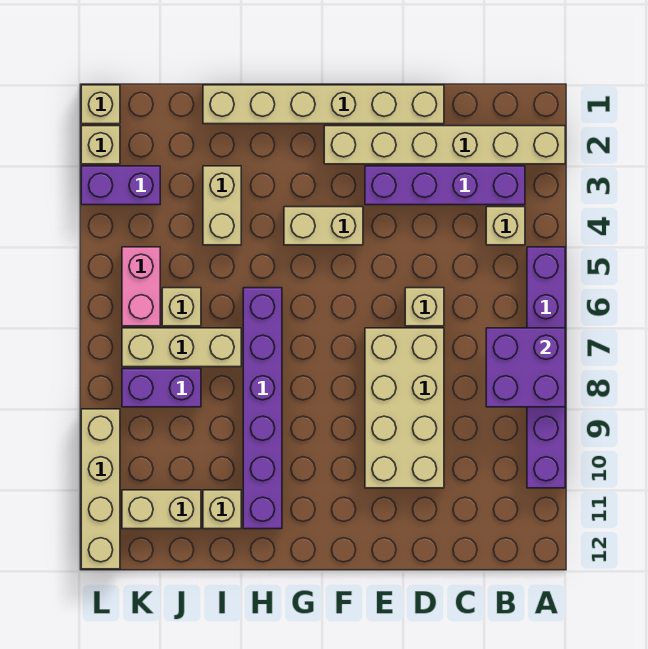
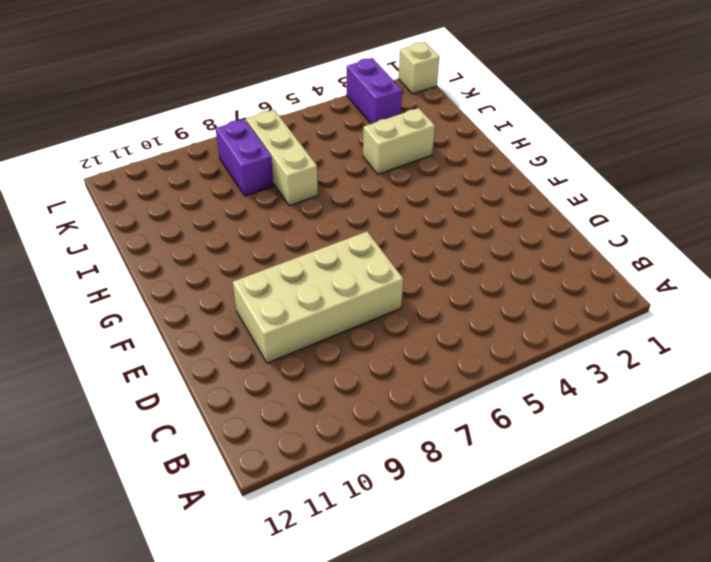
none -> tan brick A2:F2 level 1
none -> purple brick A5:A10 level 1
none -> purple brick B3:E3 level 1

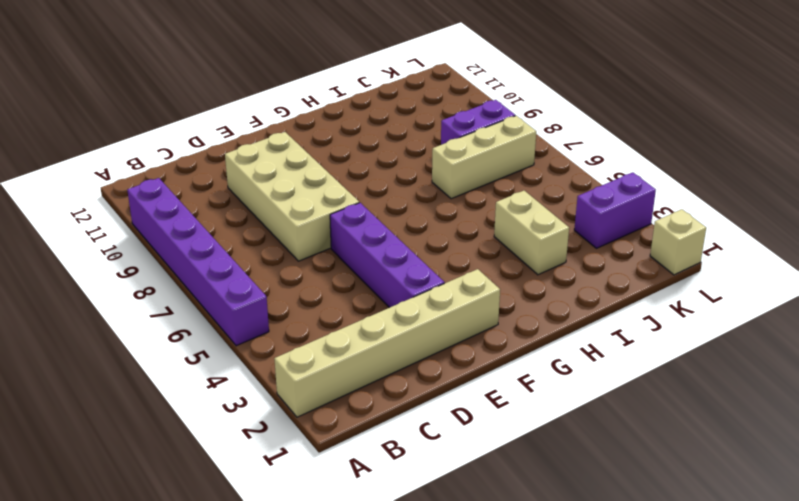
purple brick E3:E6 level 1 -> purple brick B3:E3 level 1
none -> tan brick B4 level 1
none -> tan brick D1:I1 level 1
none -> tan brick D6 level 1

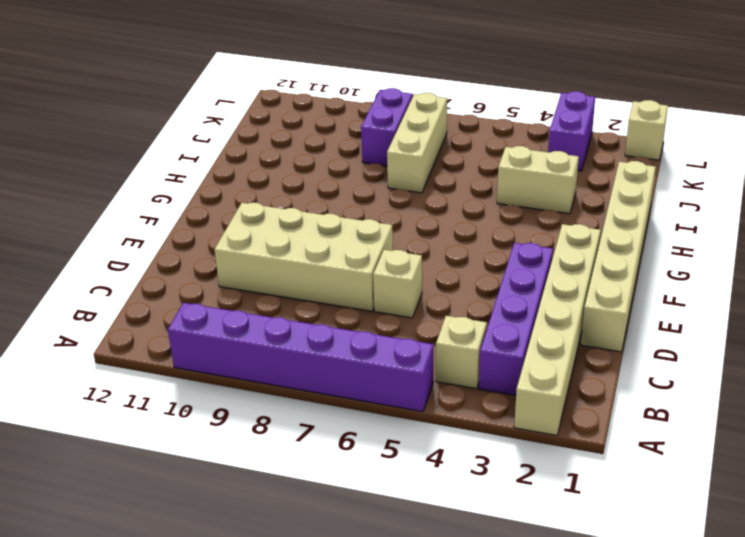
none -> tan brick F4:G4 level 1
none -> purple brick H6:H11 level 1
none -> tan brick I11 level 1

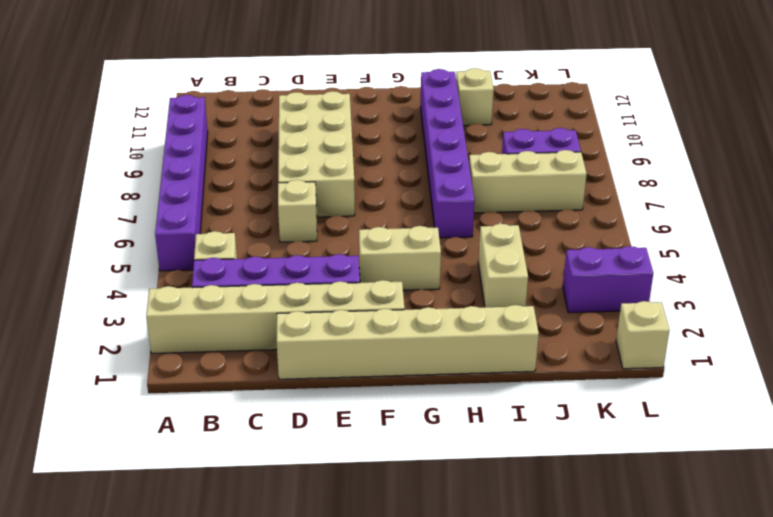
none -> tan brick J6 level 1
none -> tan brick J11:K11 level 1
none -> pink brick K5:K6 level 1

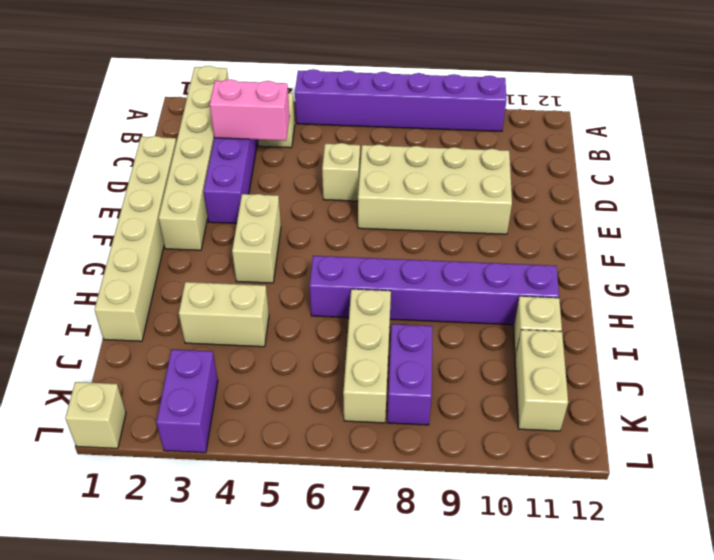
pink brick C3:C4 level 2 -> pink brick K5:K6 level 1
none -> tan brick J6 level 1
none -> tan brick L2 level 1
none -> tan brick L9:L12 level 1

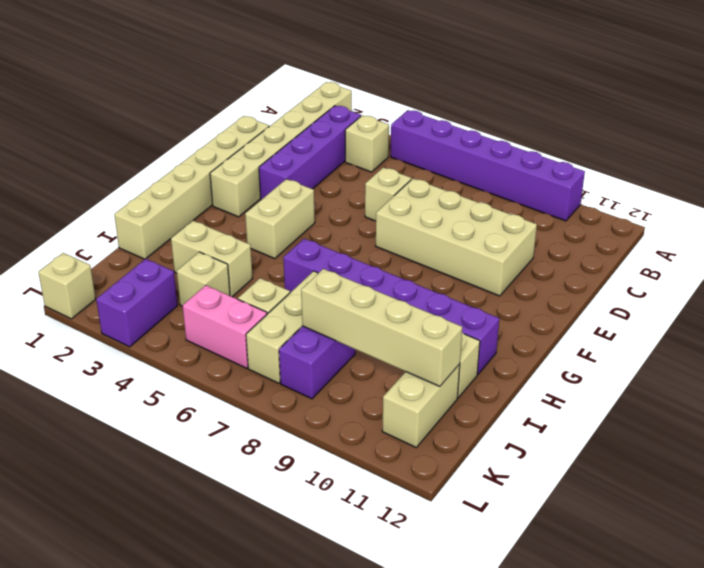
tan brick J4 level 1 -> tan brick L2 level 1
tan brick J8:J11 level 2 -> tan brick L9:L12 level 1
none -> purple brick A7:B8 level 2

